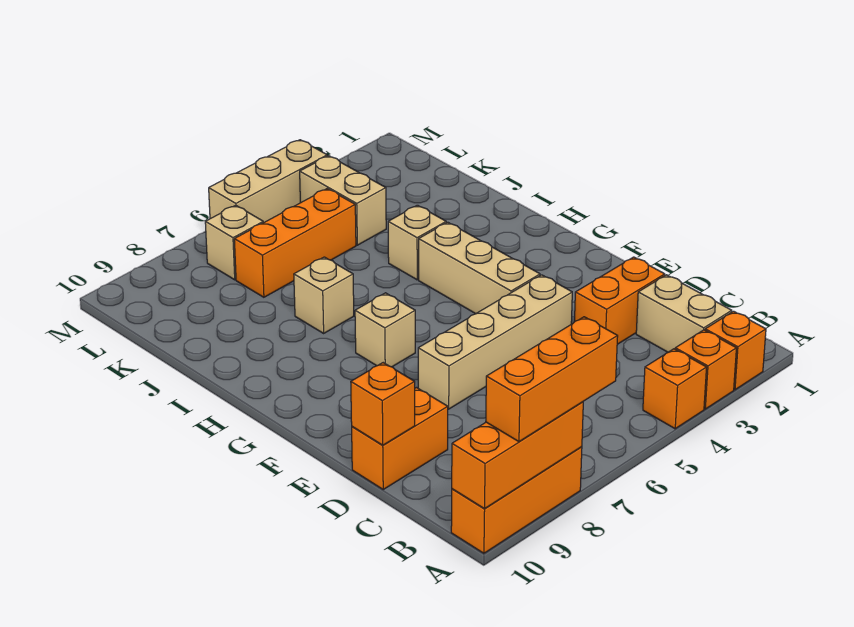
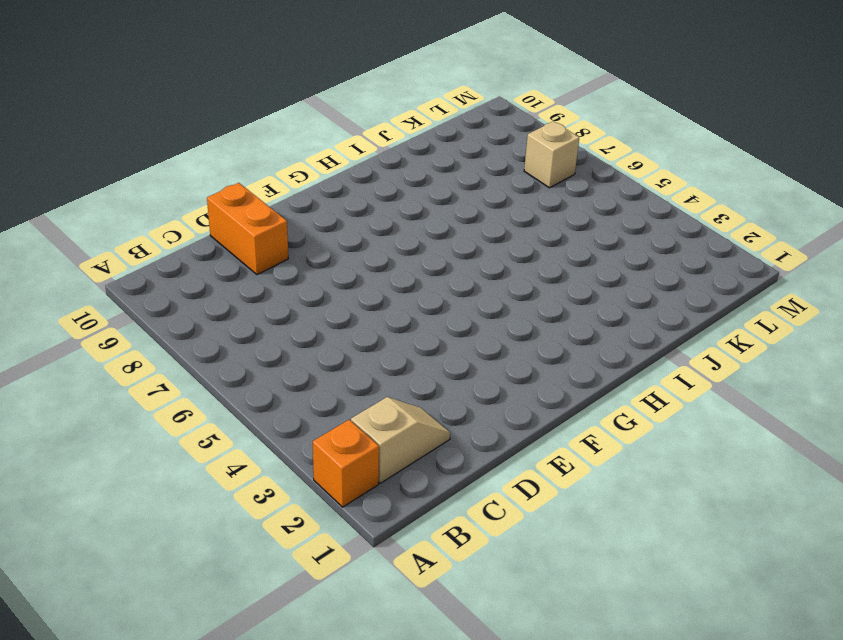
tan slope B2:C2 level 1 top B -> tan brick B2:C2 level 1
none -> orange brick A3 level 1
none -> orange brick A4 level 1
none -> orange brick A8:A10 level 1

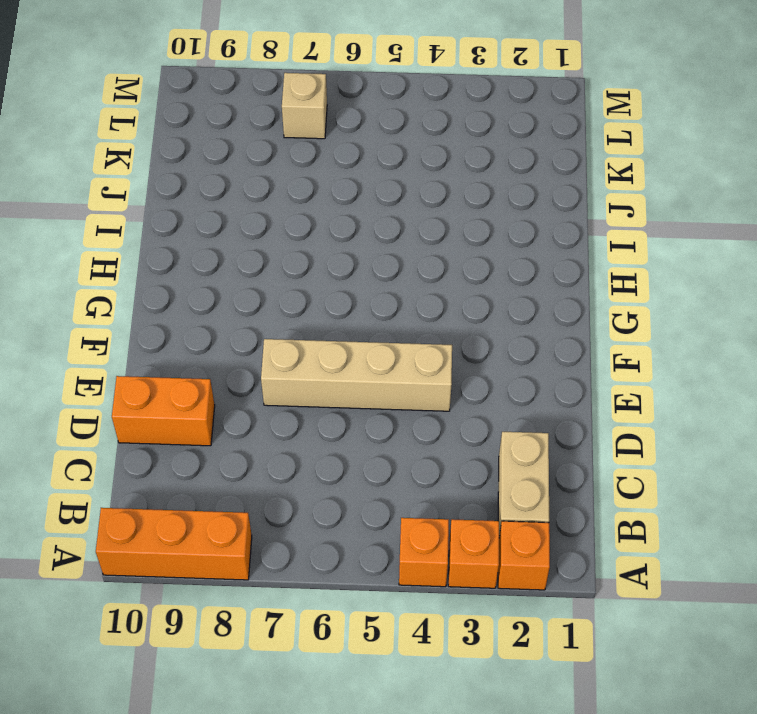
none -> orange brick D2:D3 level 1
none -> tan brick F4:H4 level 1
none -> tan brick G7 level 1

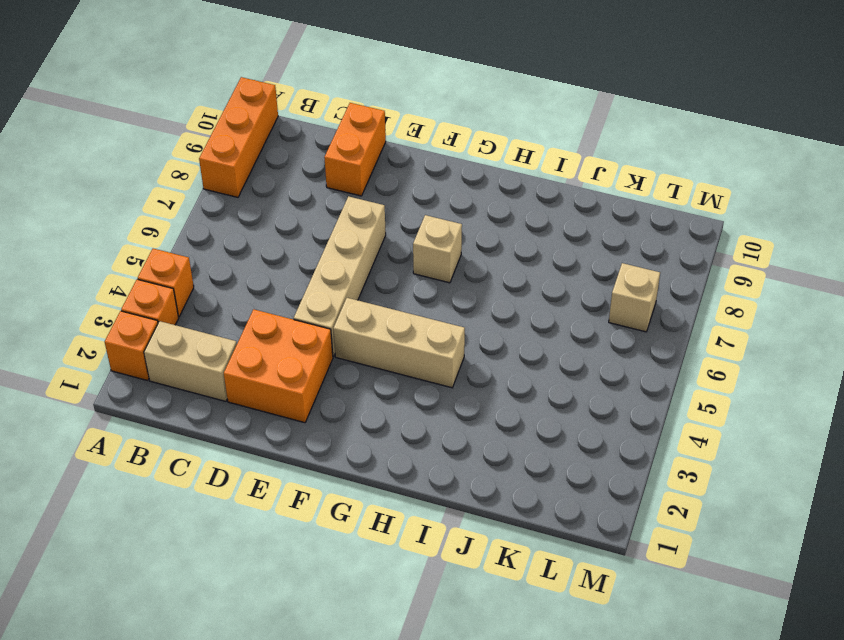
orange brick D2:E3 level 1 -> orange brick D2:D3 level 1
none -> tan brick I4 level 1
none -> tan brick I7 level 1
none -> tan brick K4:L4 level 1

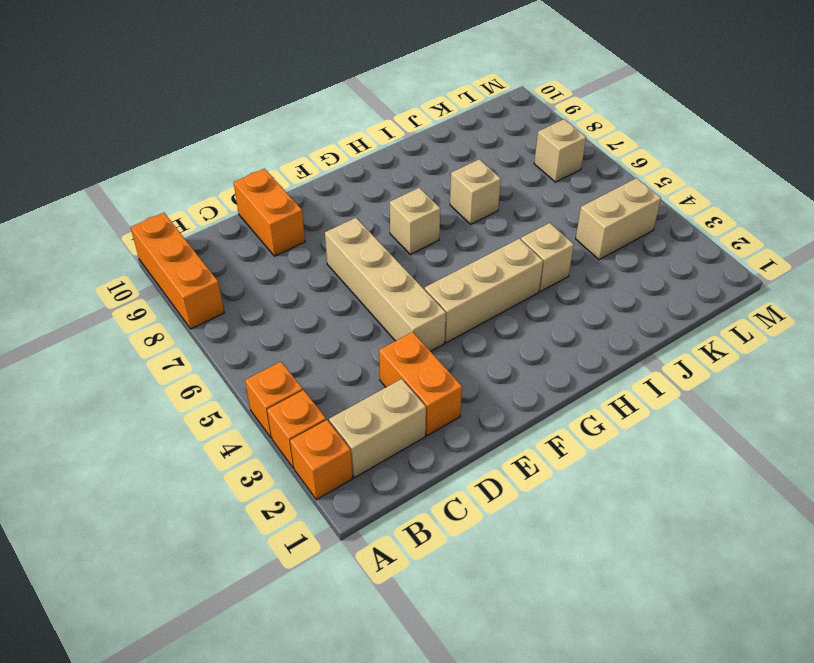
none -> orange brick K5:K7 level 1
none -> tan brick M4:M6 level 1
none -> orange brick A8:A10 level 2

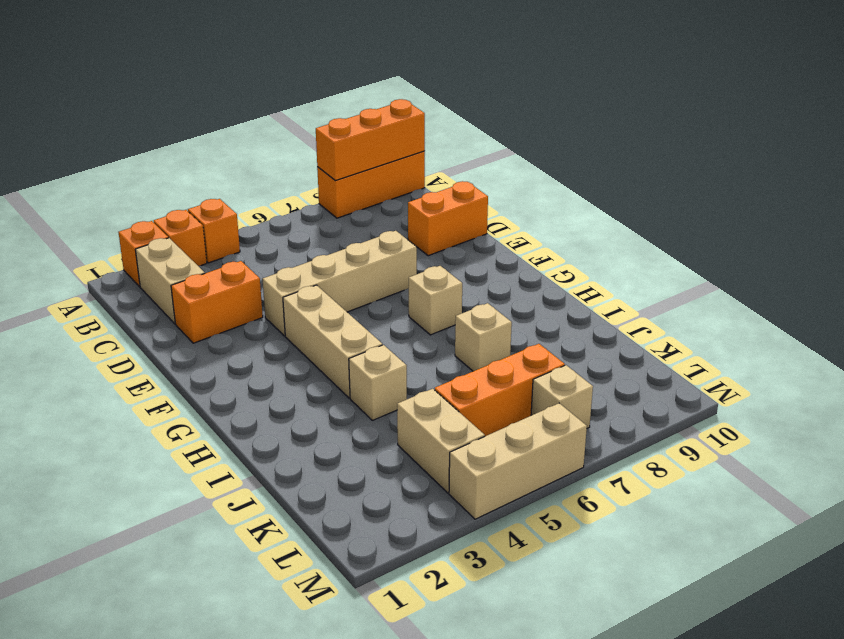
none -> orange brick D10 level 2
none -> orange brick A7:A9 level 3

